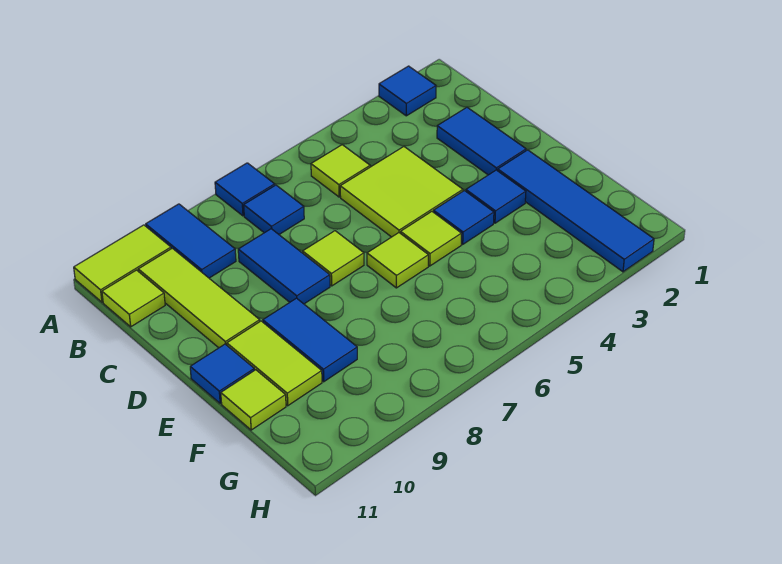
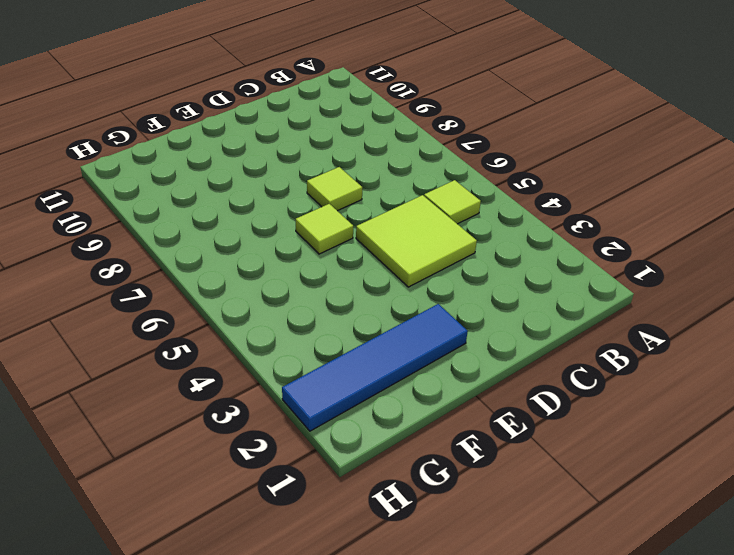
none -> blue tile A2 level 1
none -> blue tile A7 level 1
none -> blue tile A9:B9 level 1

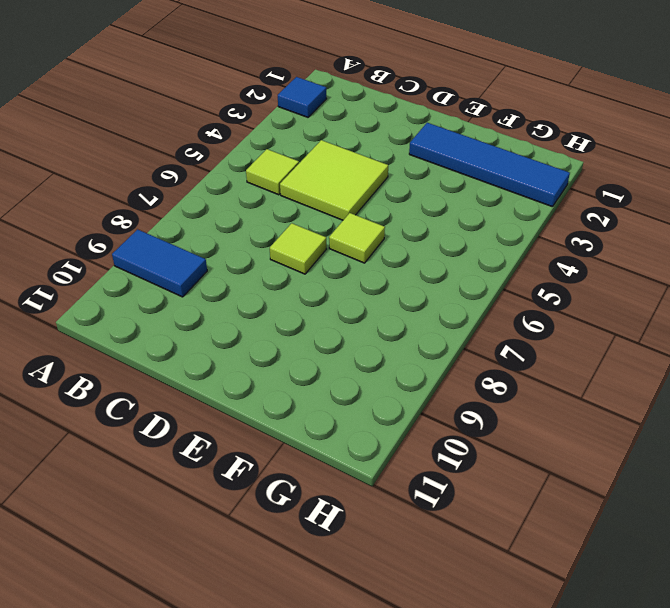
none -> blue tile A7 level 1
none -> lime tile A10:A11 level 1
none -> blue tile B7 level 1

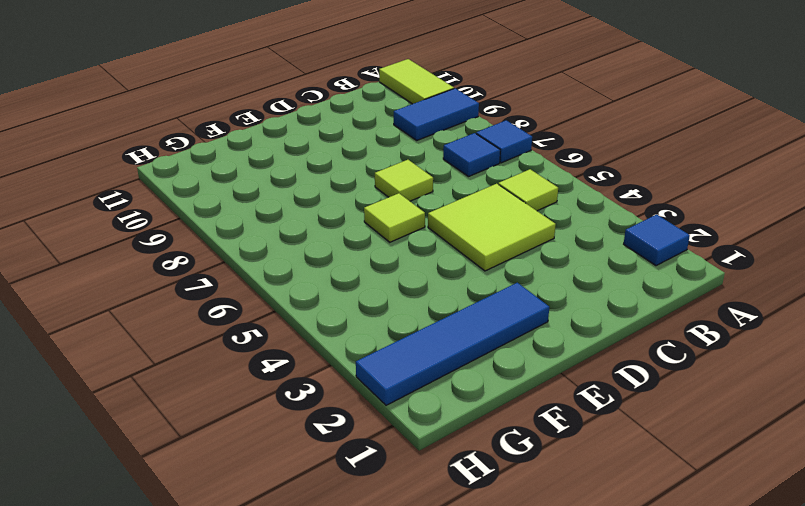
none -> lime tile B10:D10 level 1
none -> lime tile B11 level 1
none -> blue tile C2:D2 level 1

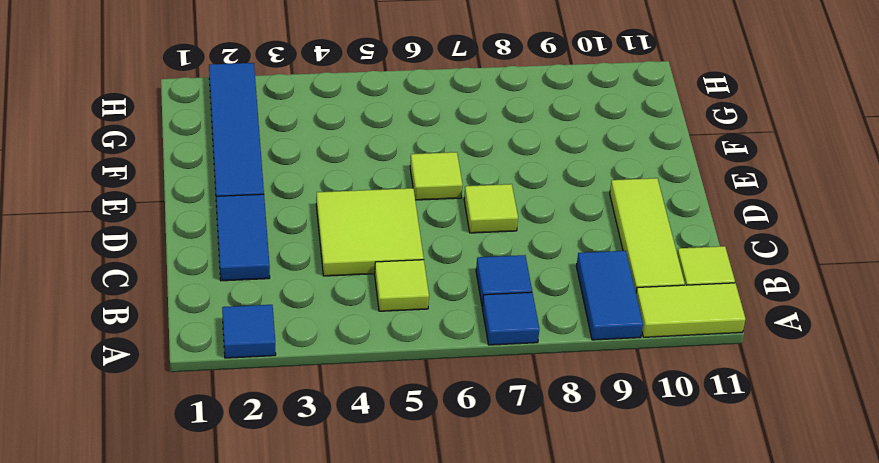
none -> blue tile C8:D8 level 1
none -> blue tile E3 level 1
none -> blue tile E4 level 1

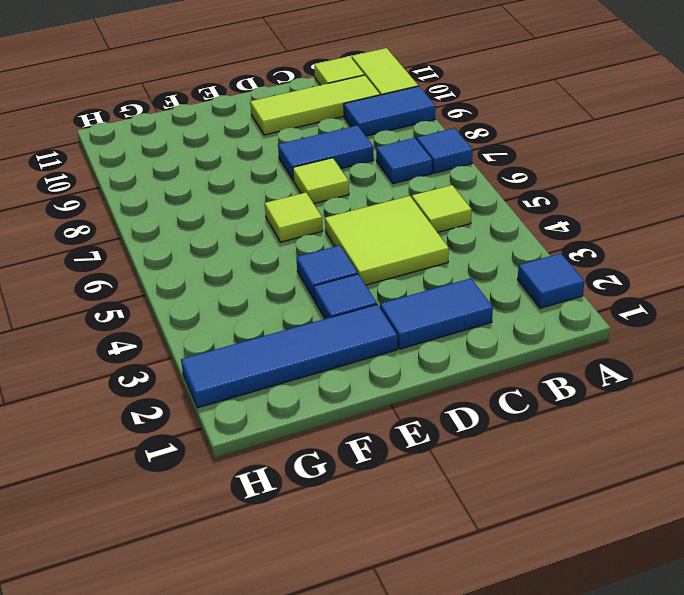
none -> lime tile E5 level 1
none -> blue tile E9:F9 level 1
none -> lime tile E10:F10 level 1

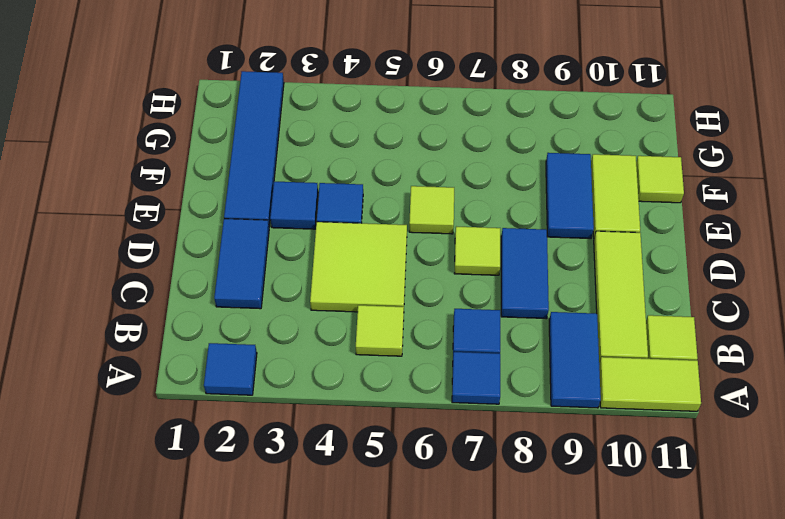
none -> lime tile E5 level 1
none -> blue tile E11 level 1

